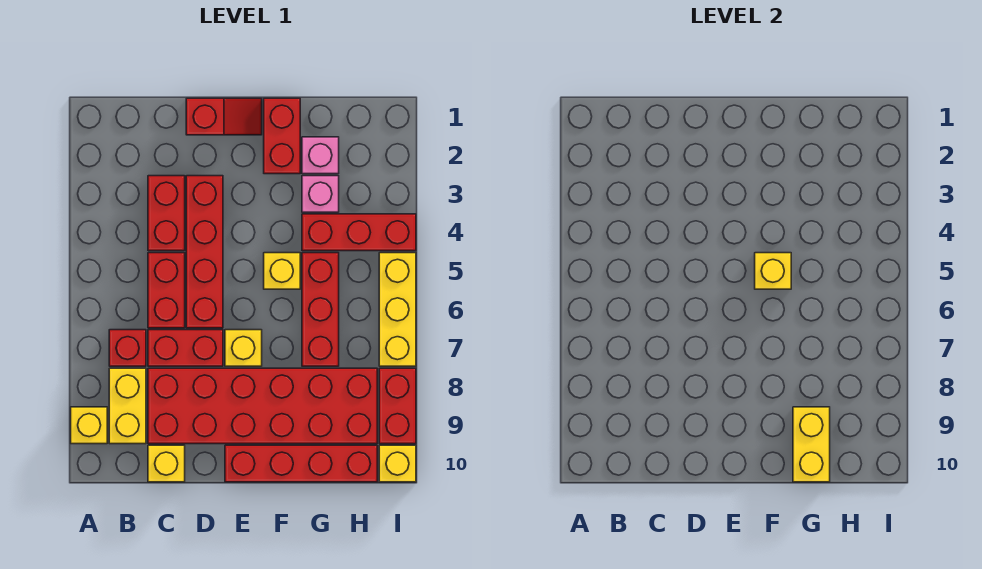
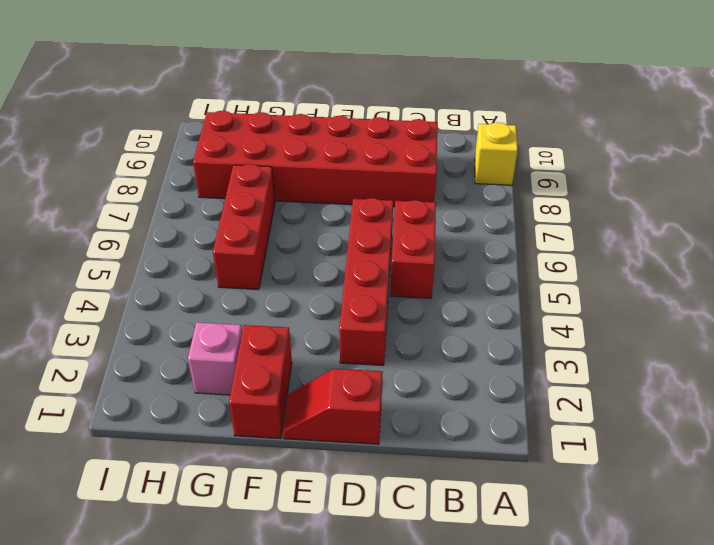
none -> red brick B7 level 1
none -> yellow brick B8:B9 level 1
none -> red brick C3:C4 level 1

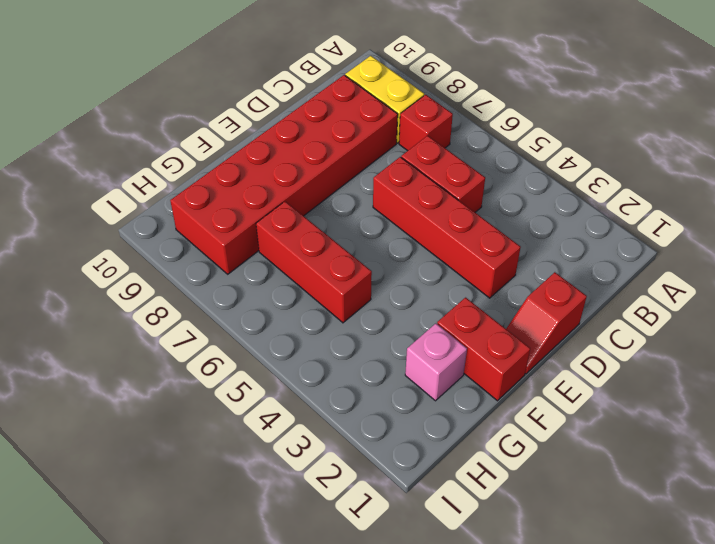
none -> yellow brick A9 level 1
none -> red brick C3:C4 level 1
none -> red brick C7:D7 level 1

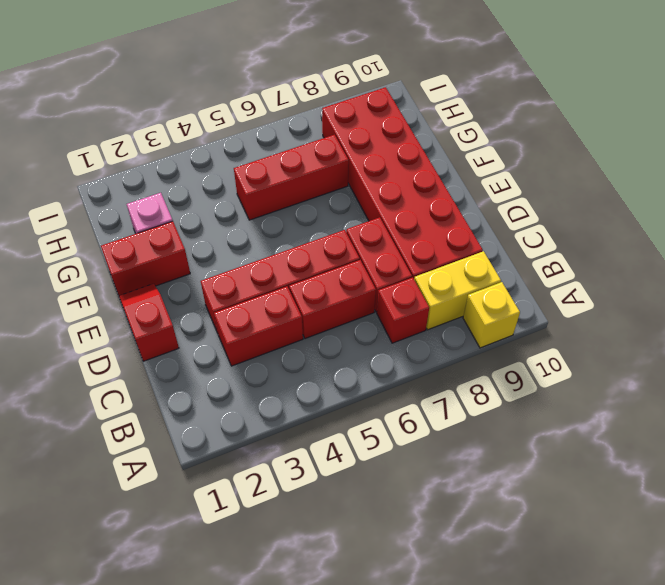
none -> yellow brick C10 level 1
none -> yellow brick E7 level 1
none -> red brick E10:H10 level 1

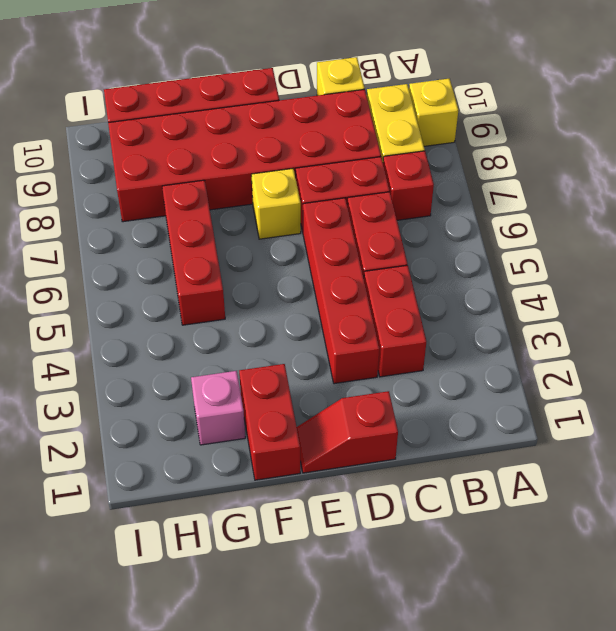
none -> yellow brick F5 level 1
none -> pink brick G3 level 1
none -> red brick G4:I4 level 1

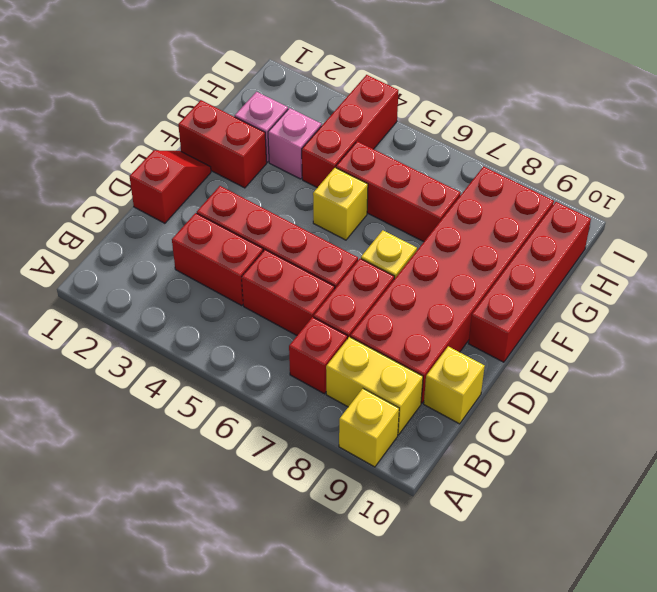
none -> yellow brick I5:I7 level 1
none -> red brick I8:I9 level 1
none -> yellow brick I10 level 1

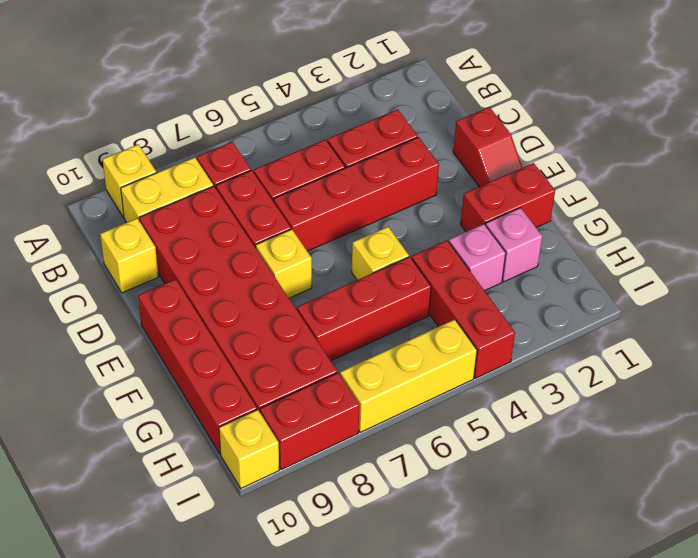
none -> yellow brick F5 level 2
none -> yellow brick G9:G10 level 2

